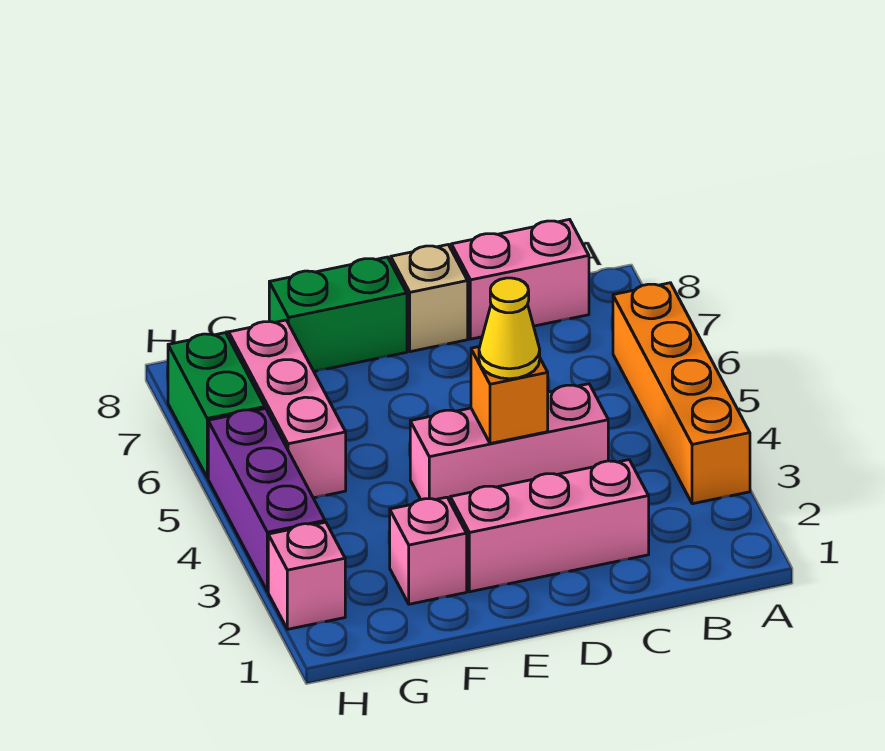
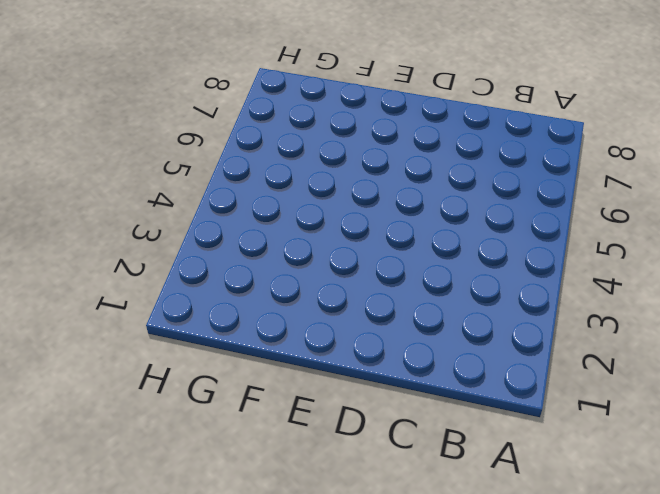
none -> orange brick A3:A6 level 1
none -> pink brick B8:C8 level 1
none -> pink brick C2:E2 level 1

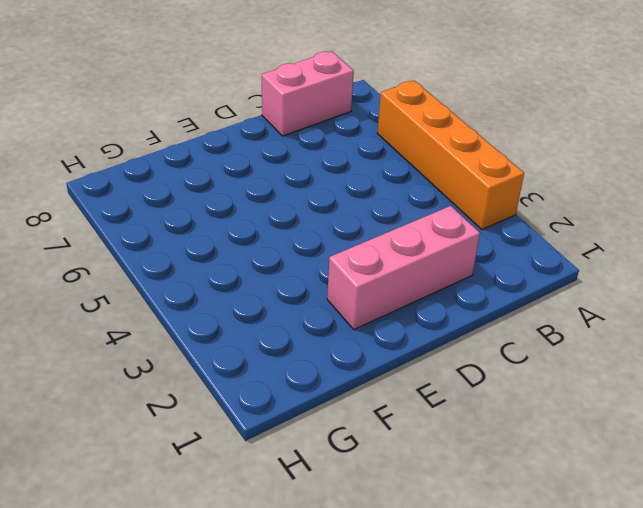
none -> pink brick C4:E4 level 1
none -> tan brick D8 level 1
none -> green brick E8:F8 level 1

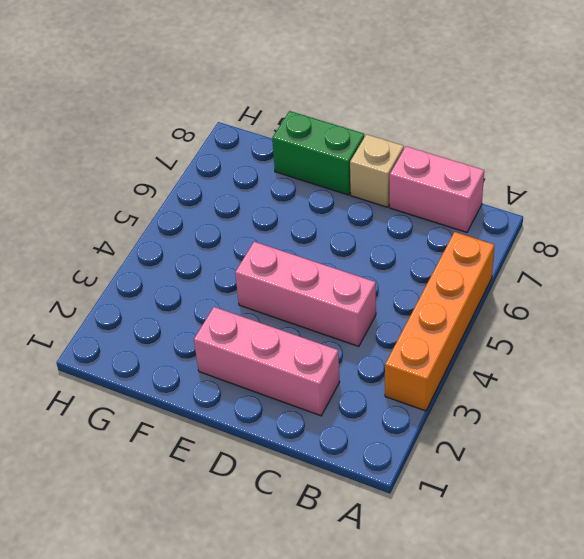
none -> pink brick F2 level 1
none -> pink brick G5:G7 level 1
none -> pink brick H2 level 1

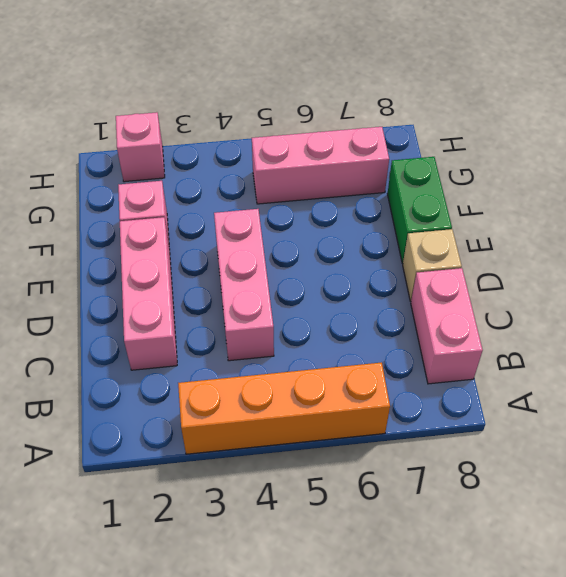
none -> purple brick H3:H5 level 1
none -> green brick H6:H7 level 1
none -> orange brick D4 level 2

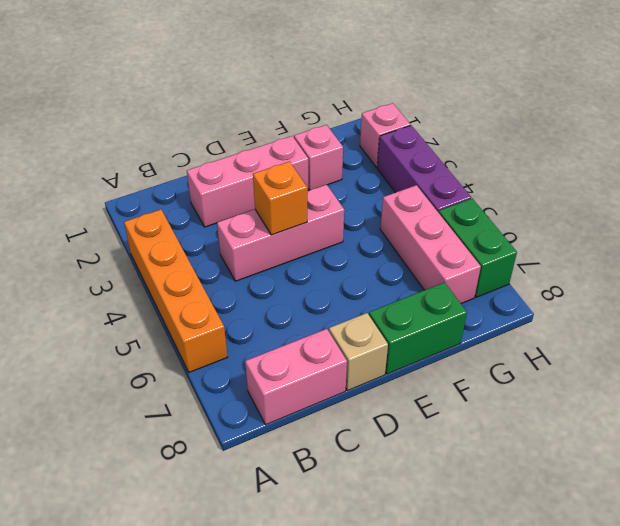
none -> yellow cone D4 level 3

